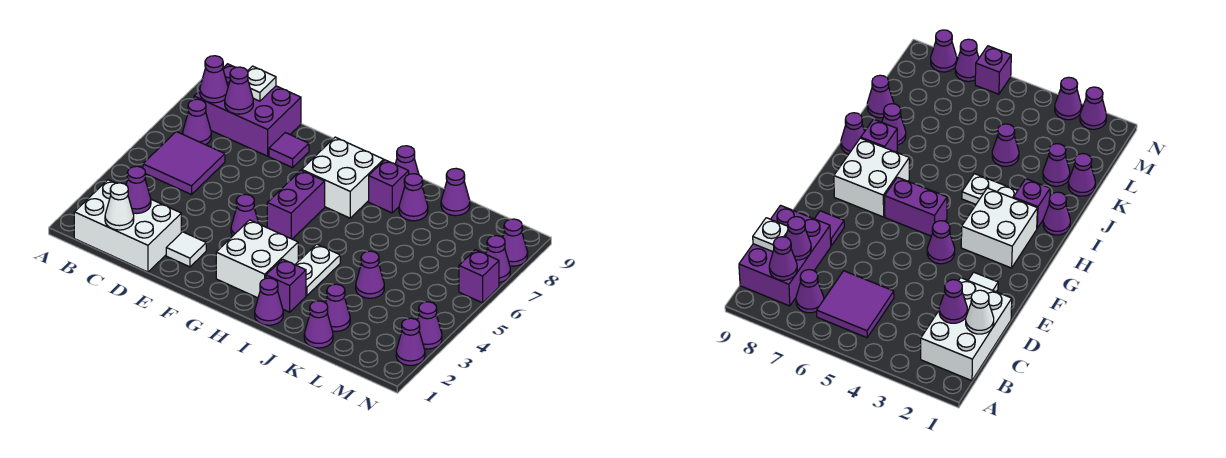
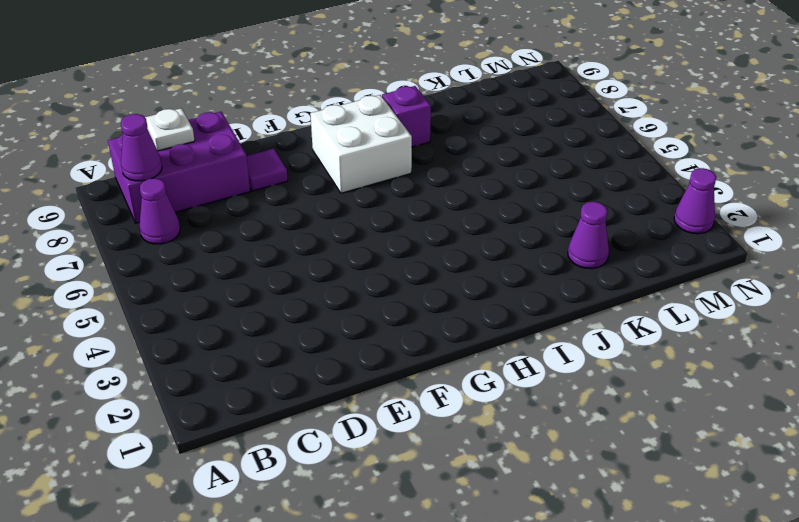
none -> white brick B1:D2 level 1
none -> purple tile B5:C6 level 1
none -> white tile E2 level 1
none -> purple cone F4 level 1

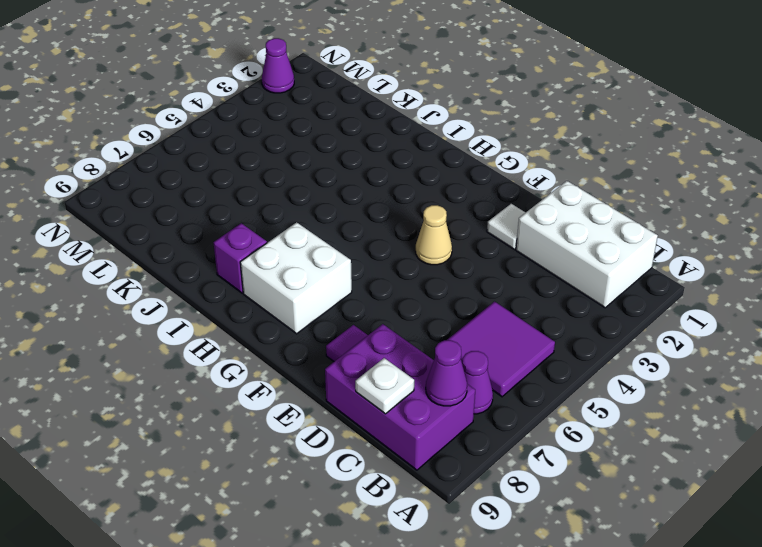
tan cone F4 level 1 -> purple cone F4 level 1
none -> white brick G2:H3 level 1
none -> purple brick G5:G6 level 1
none -> purple cone I1 level 1
none -> purple brick I2 level 1

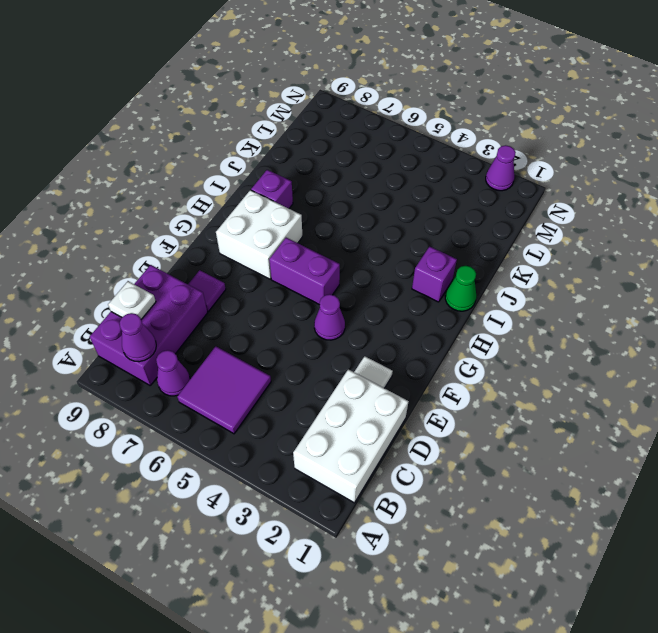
green cone I1 level 1 -> purple cone I1 level 1
none -> white brick G2:H3 level 1
none -> white plate I3:I4 level 1
none -> purple cone I9 level 1
none -> purple cone J8 level 1

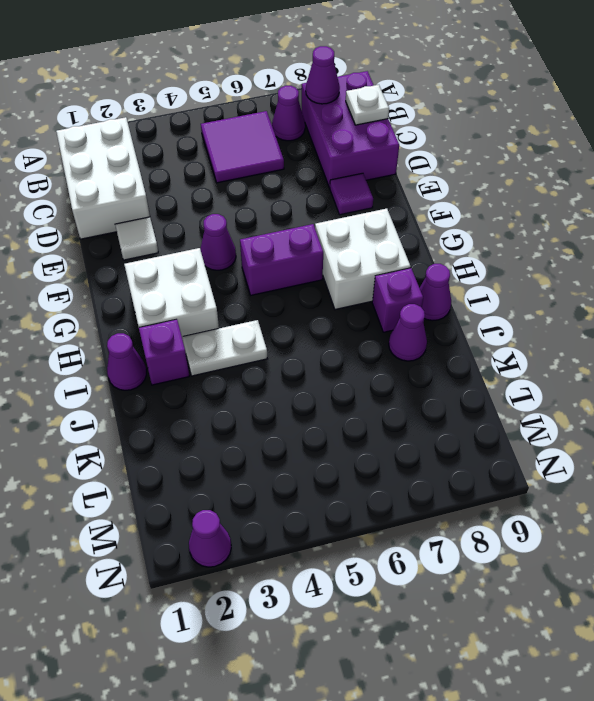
none -> purple cone K1 level 1
none -> purple cone K2 level 1
none -> purple cone K4 level 1
none -> purple cone K9 level 1

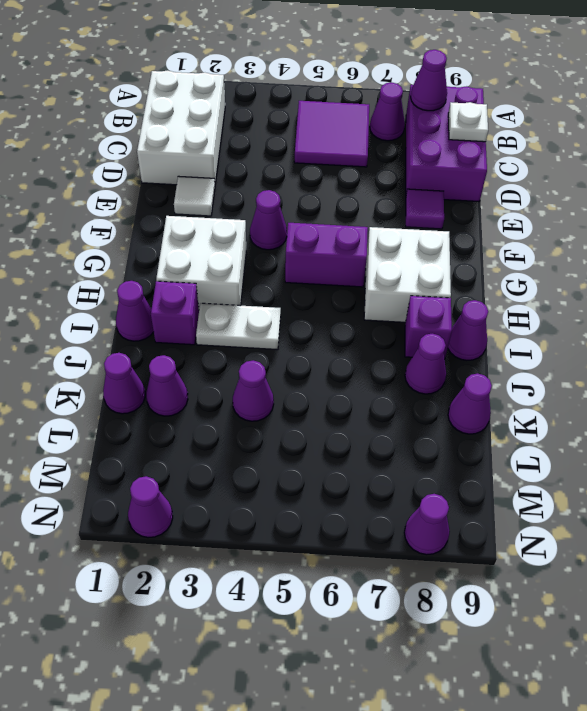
none -> purple cone N3 level 1
none -> purple brick N6 level 1
none -> purple cone N7 level 1
none -> white cone C1 level 2

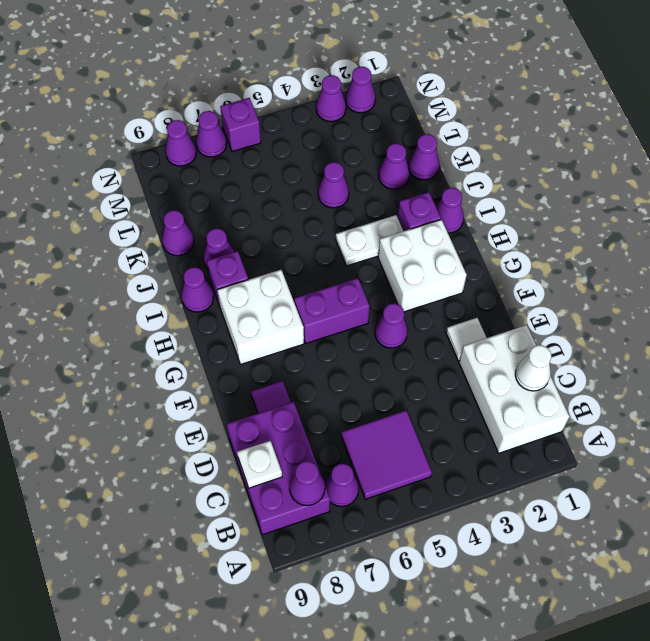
none -> purple cone C2 level 2
none -> purple cone C8 level 2

